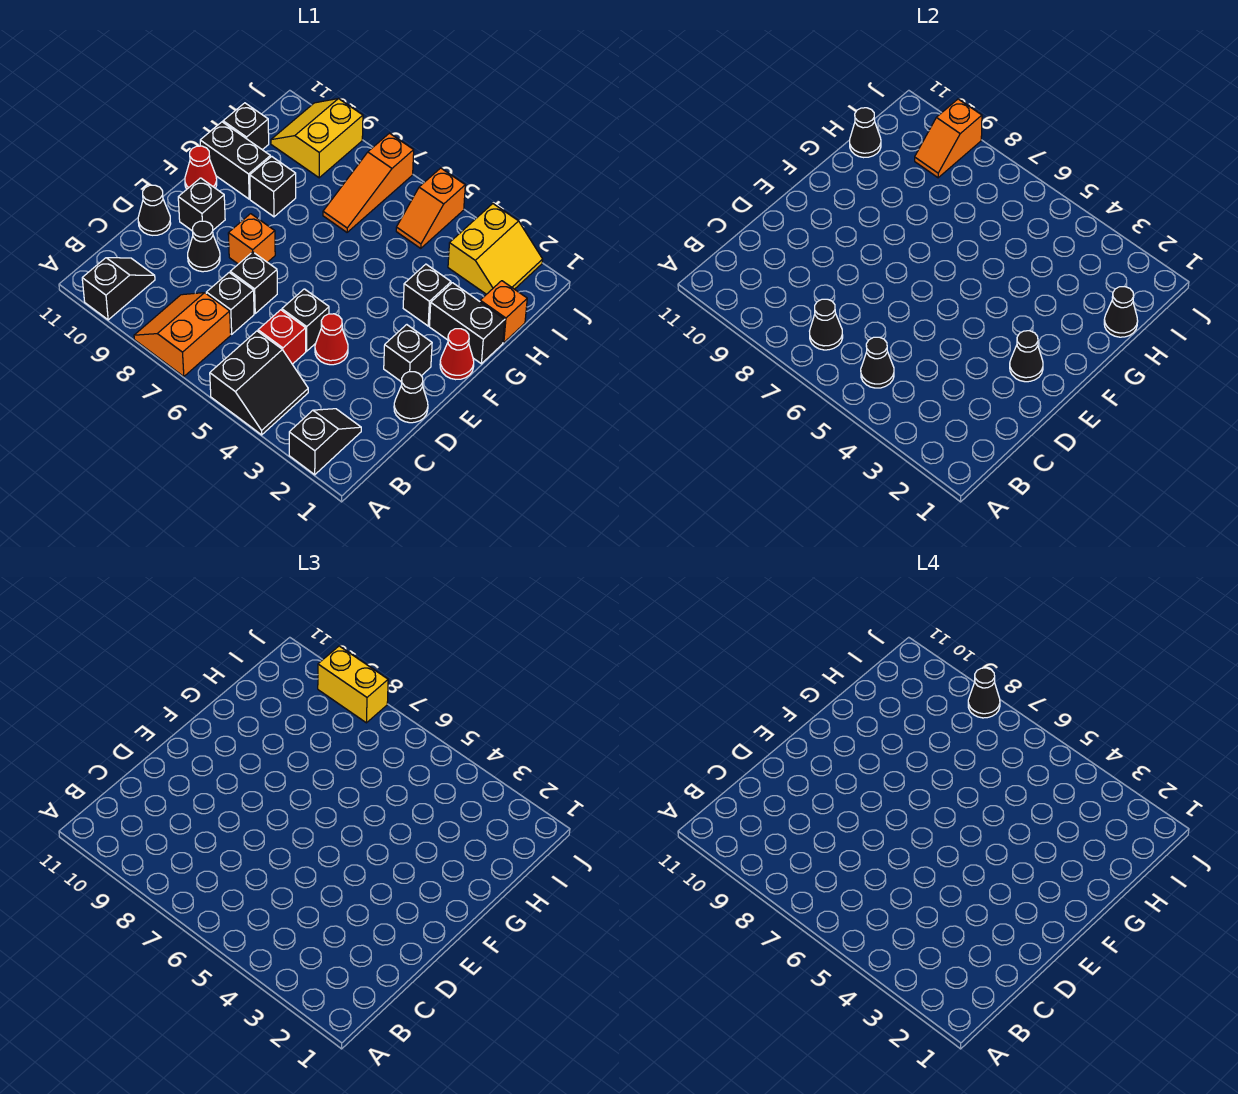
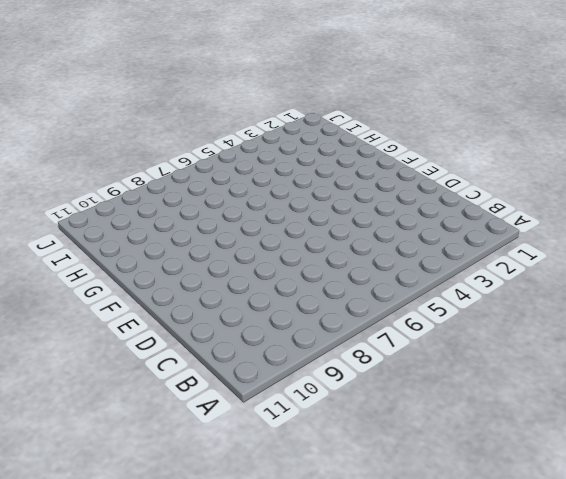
none -> black slope A2:B2 level 1 top A
none -> black slope A4:B5 level 1 top 5
none -> orange slope A7:B8 level 1 top 7
none -> black slope A10:B10 level 1 top A

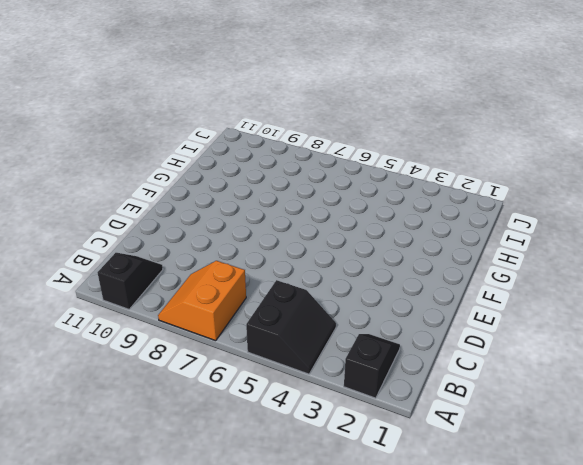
none -> red brick C5 level 1
none -> black brick C7 level 1
none -> black cone D1 level 1
none -> red cone D4 level 1

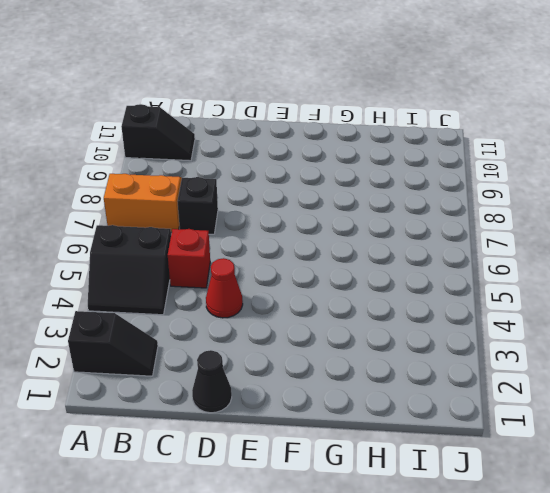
none -> black brick D5 level 1
none -> black brick D7 level 1
none -> black cone D9 level 1
none -> black cone D11 level 1

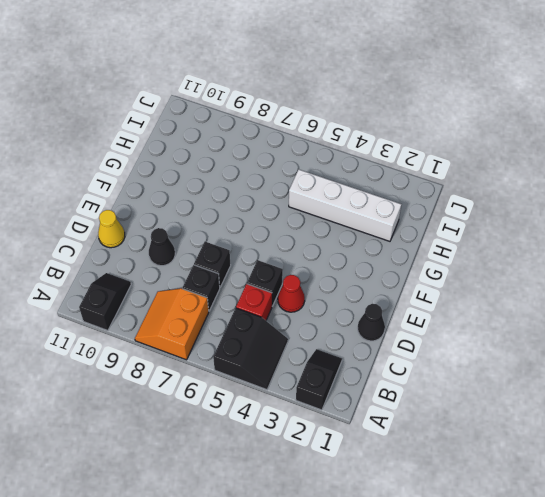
yellow cone D11 level 1 -> black cone D11 level 1
white brick H2:H5 level 1 -> none
none -> black brick E2 level 1
none -> orange brick E8 level 1
none -> black brick E10 level 1
none -> red cone F1 level 1

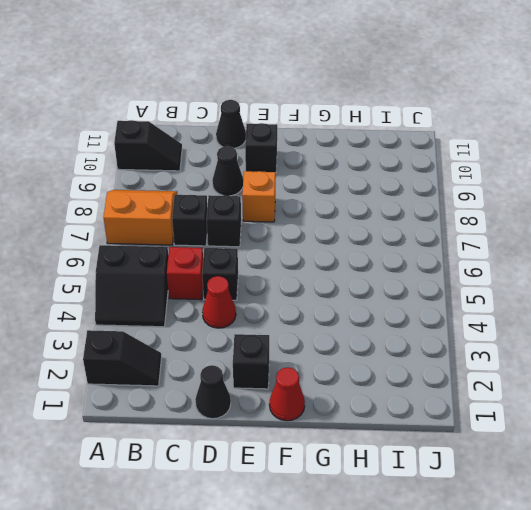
none -> red cone F11 level 1
none -> black brick G1:G2 level 1
none -> black brick G3 level 1
none -> black brick G9 level 1

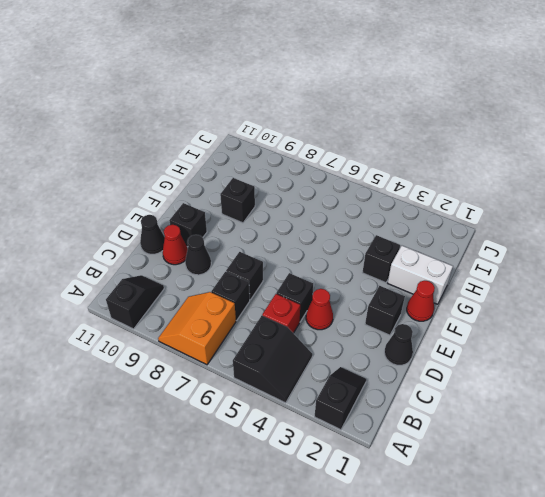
red cone D10 level 1 -> red cone F11 level 1
white brick G1:G2 level 1 -> black brick G1:G2 level 1
none -> orange brick E8 level 1
none -> black brick G10:G11 level 1
none -> orange brick H1 level 1
none -> orange slope H7:J7 level 1 top J

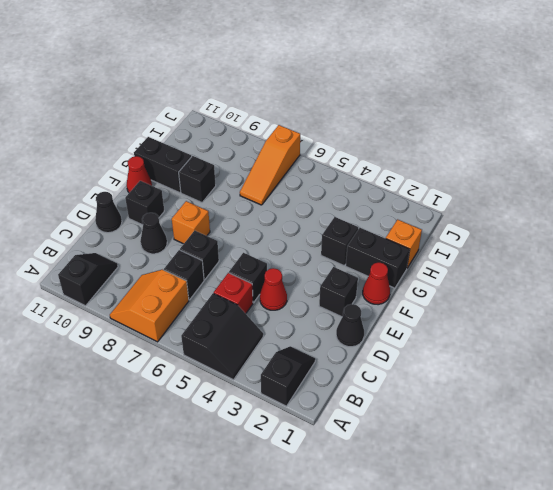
none -> black brick H11 level 1
none -> yellow slope I2:J3 level 1 top 3
none -> orange slope I5:J5 level 1 top J
none -> yellow slope I9:J10 level 1 top 9

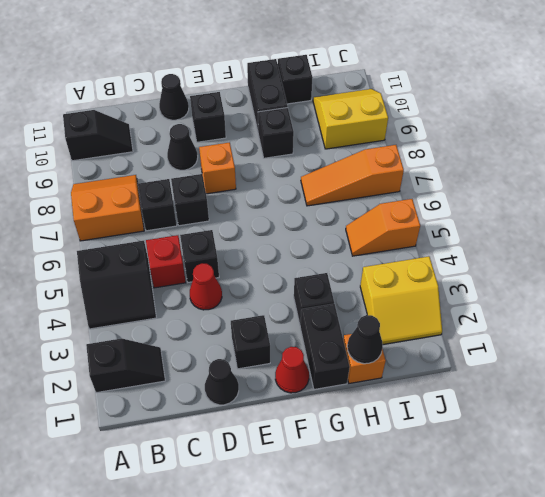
none -> red cone F11 level 1
none -> black cone B5 level 2
none -> black cone B7 level 2
none -> black cone E2 level 2

